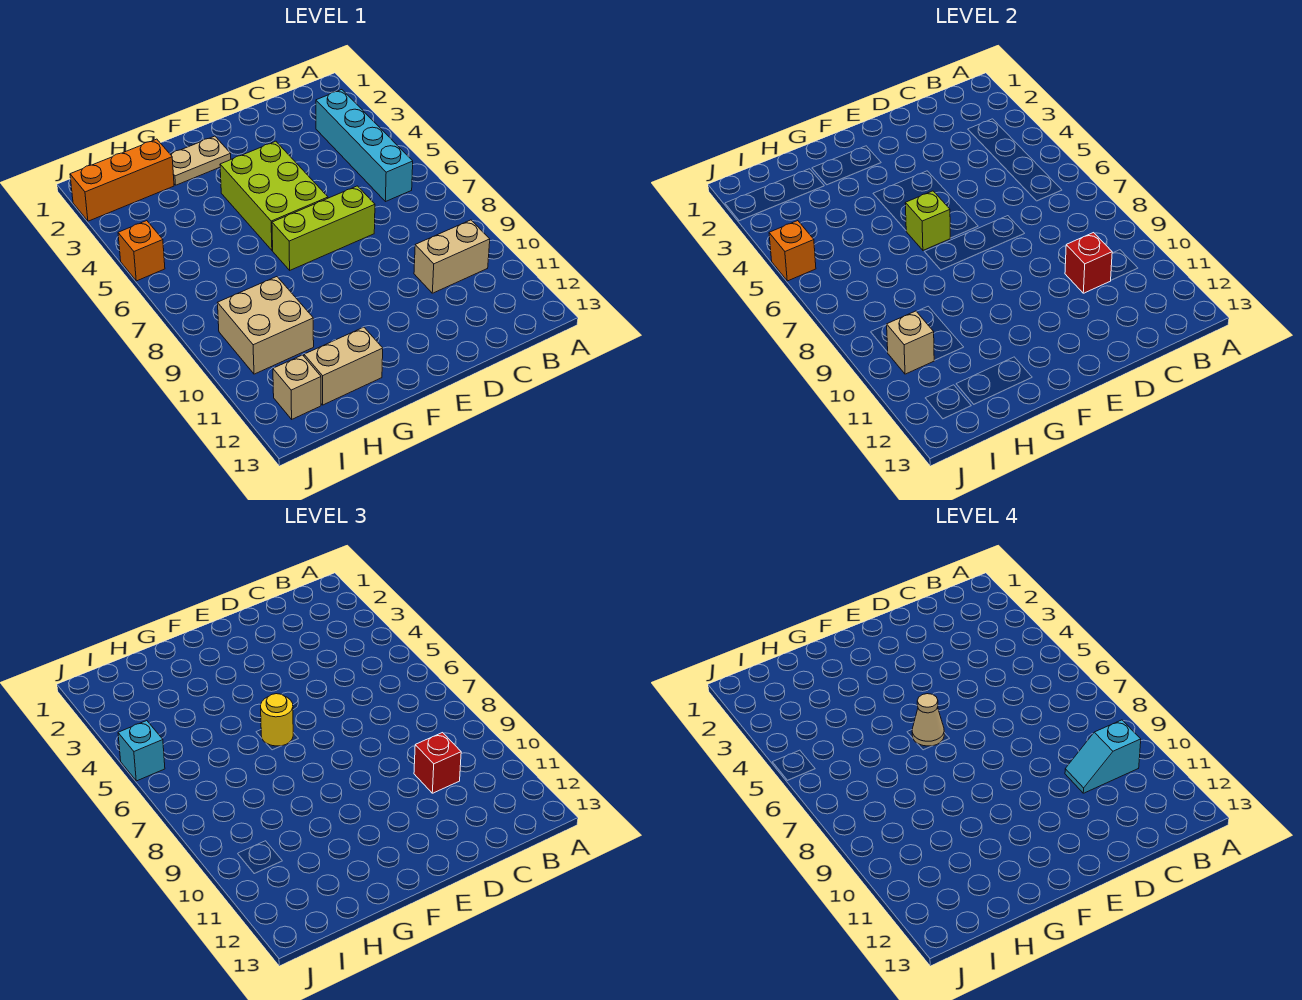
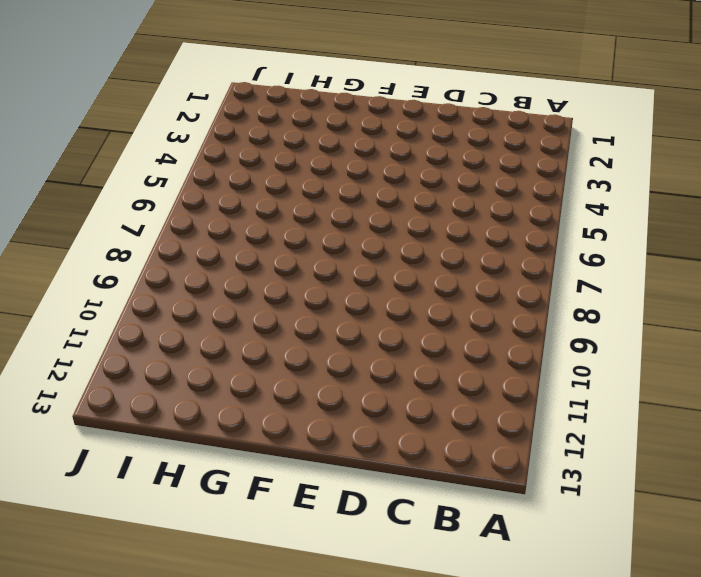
none -> cyan brick B3:B6 level 1
none -> tan brick B10:C10 level 1
none -> lime brick D7:F7 level 1

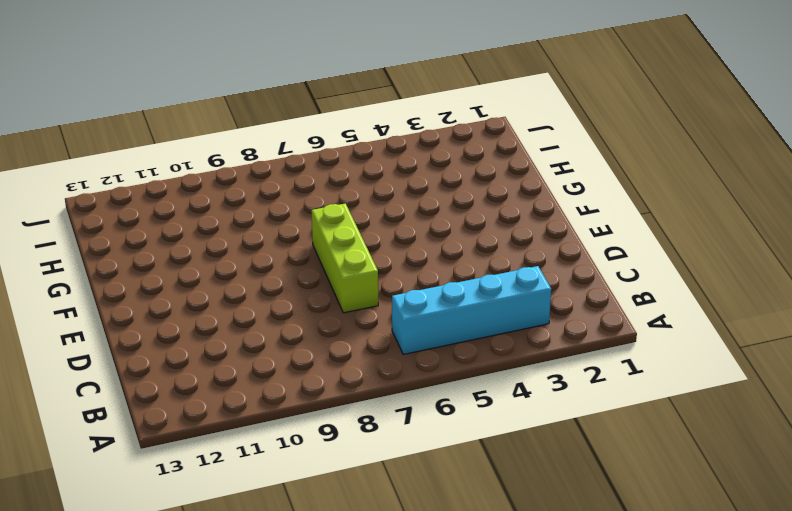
none -> tan brick B10:C10 level 1
none -> lime brick E4:F6 level 1
none -> tan plate F2:G2 level 1

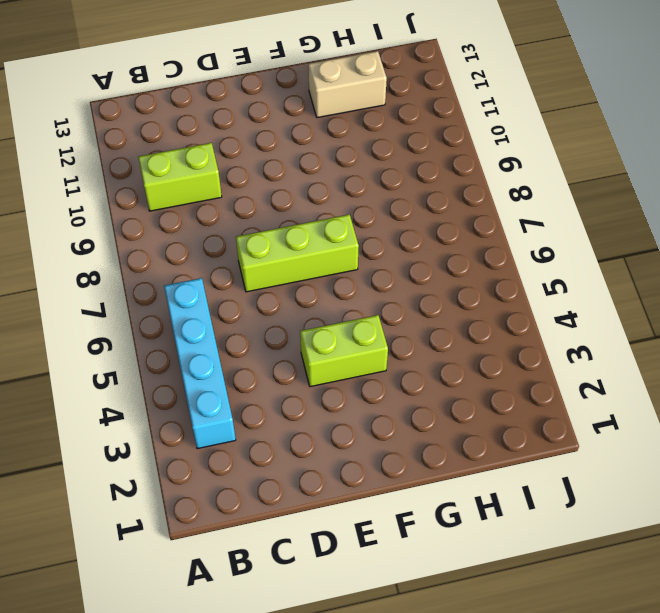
lime brick B10:C10 level 1 -> tan brick B10:C10 level 1
lime brick E4:F4 level 1 -> lime brick E4:F6 level 1
none -> tan plate F2:G2 level 1
none -> orange brick H2:J2 level 1
none -> tan brick H9:I10 level 1

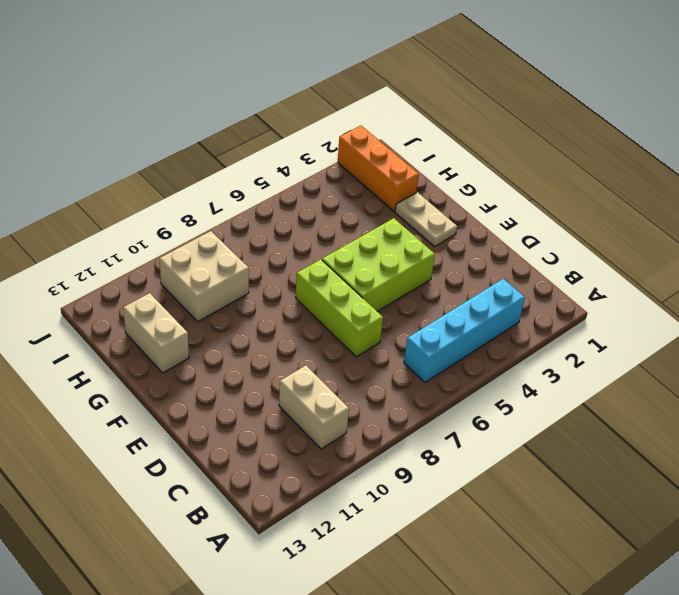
none -> tan brick I12 level 1
none -> orange brick J5 level 1
none -> red brick C10 level 2

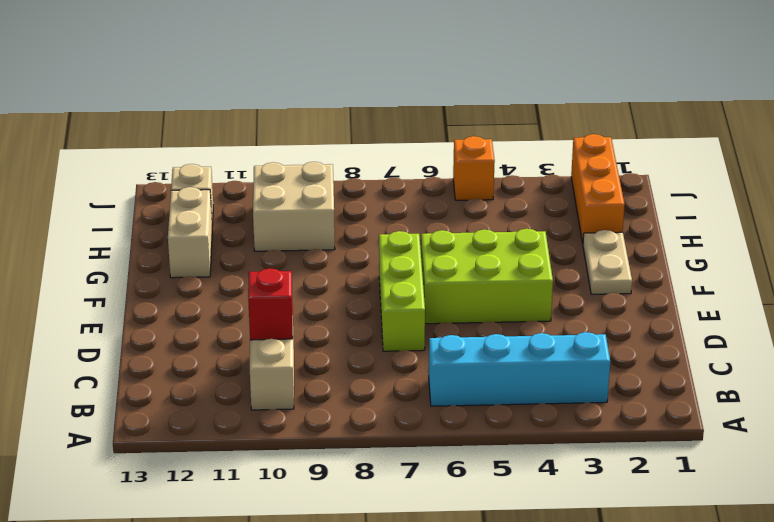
none -> lime brick F6 level 2
none -> tan brick I10 level 2
none -> orange brick J5 level 2

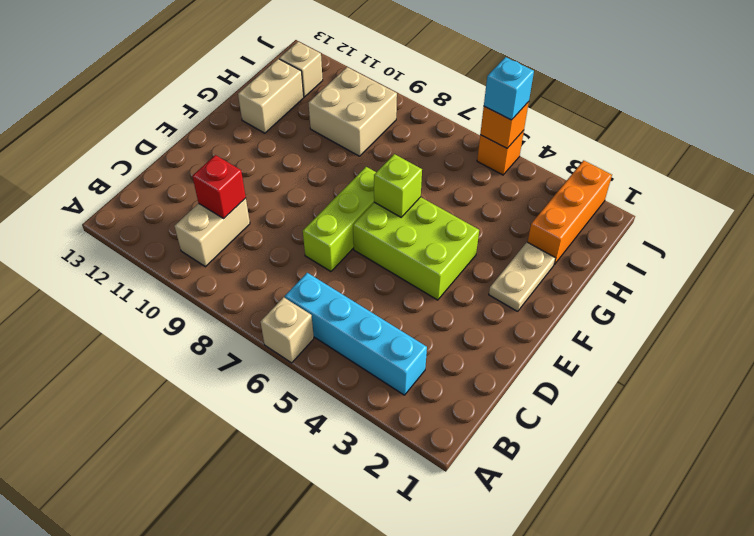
tan brick A6 level 1 -> tan brick I10 level 2
none -> red brick C10 level 3
none -> yellow round brick F6 level 3
none -> cyan slope B10:C10 level 4 top B

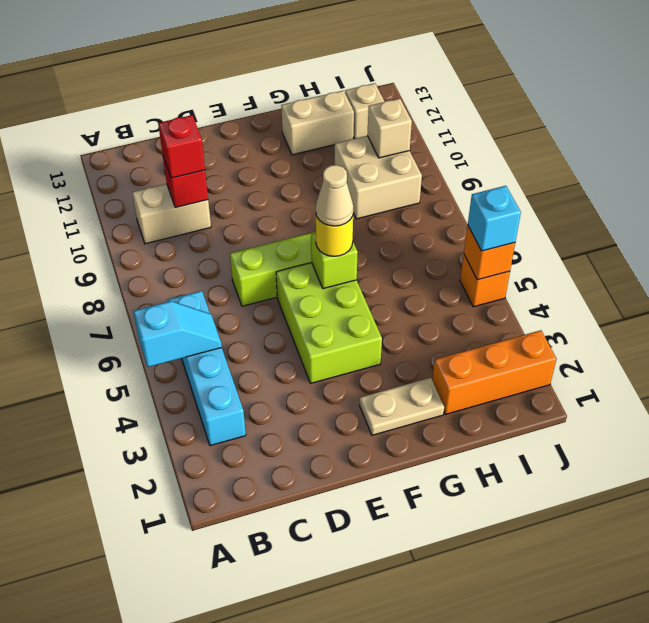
cyan slope A5:B5 level 2 top A -> cyan slope B10:C10 level 4 top B

